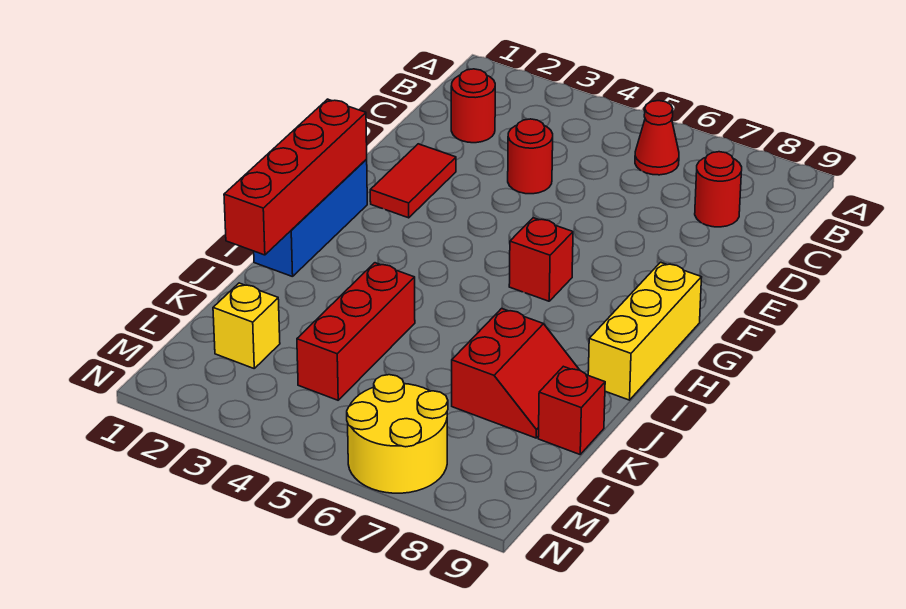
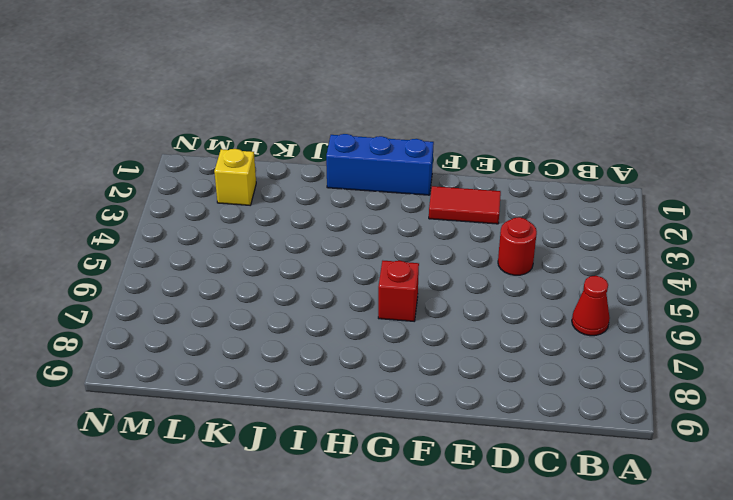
none -> red round brick C2 level 1
none -> red round brick C8 level 1
none -> yellow brick G9:I9 level 1

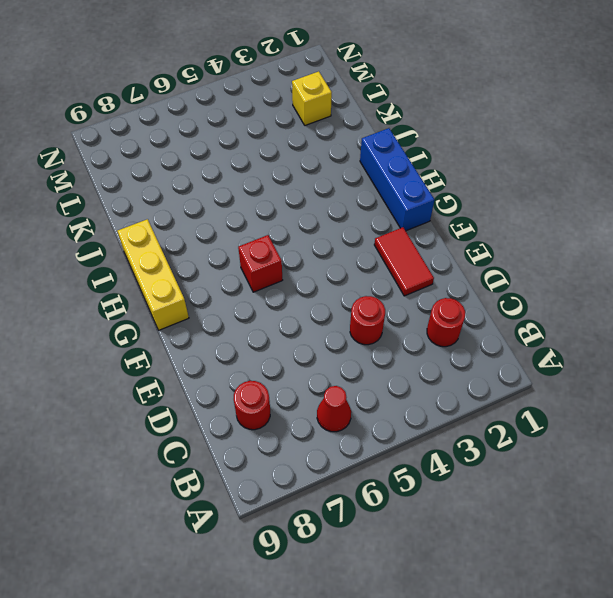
none -> red brick J4:L4 level 1
none -> red slope J7:K8 level 1 top 7
none -> red brick K9 level 1

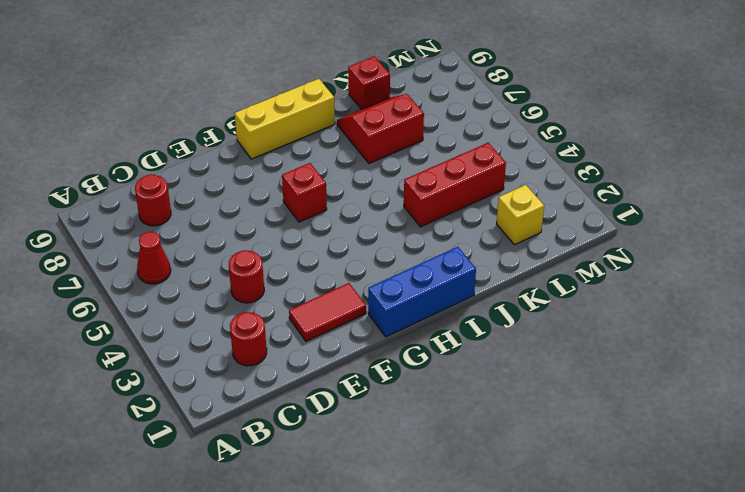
none -> yellow round brick M6:N7 level 1
none -> red brick G1:J1 level 2

